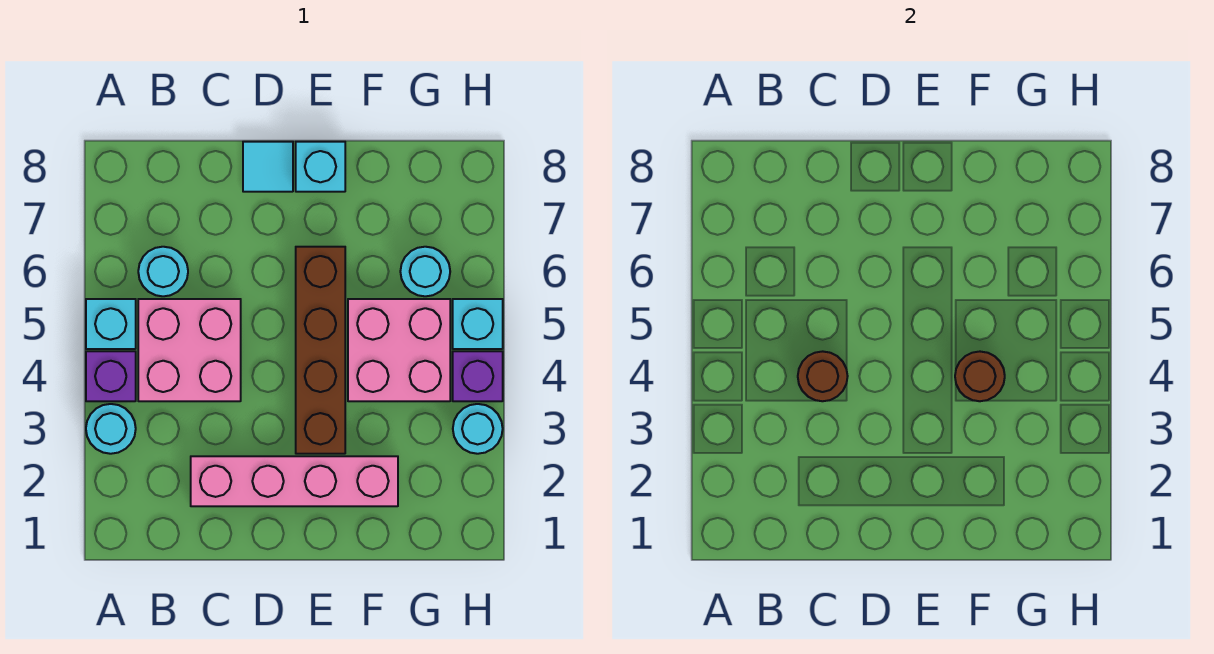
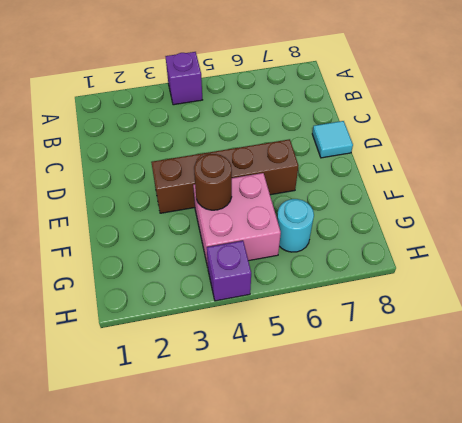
none -> cyan round brick A3 level 1
none -> cyan brick A5 level 1
none -> pink brick B4:C5 level 1

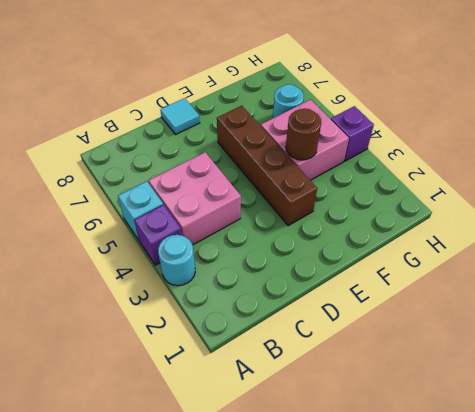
none -> cyan round brick B6 level 1
none -> pink brick C2:F2 level 1
none -> cyan brick E8 level 1

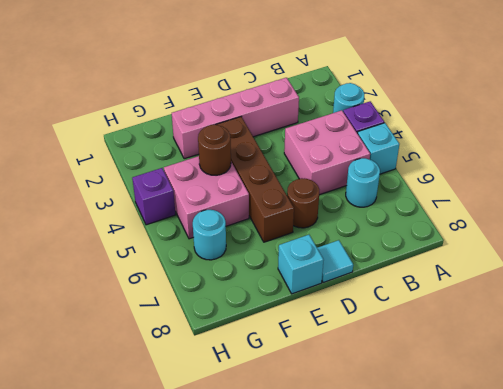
brown round brick D6 level 1 -> brown round brick C4 level 2
none -> cyan round brick H3 level 1
none -> cyan brick H5 level 1

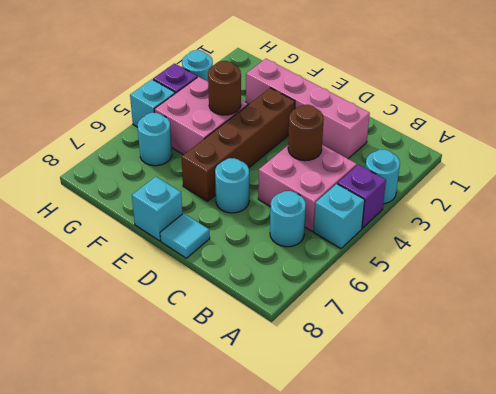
cyan round brick D6 level 1 -> none

